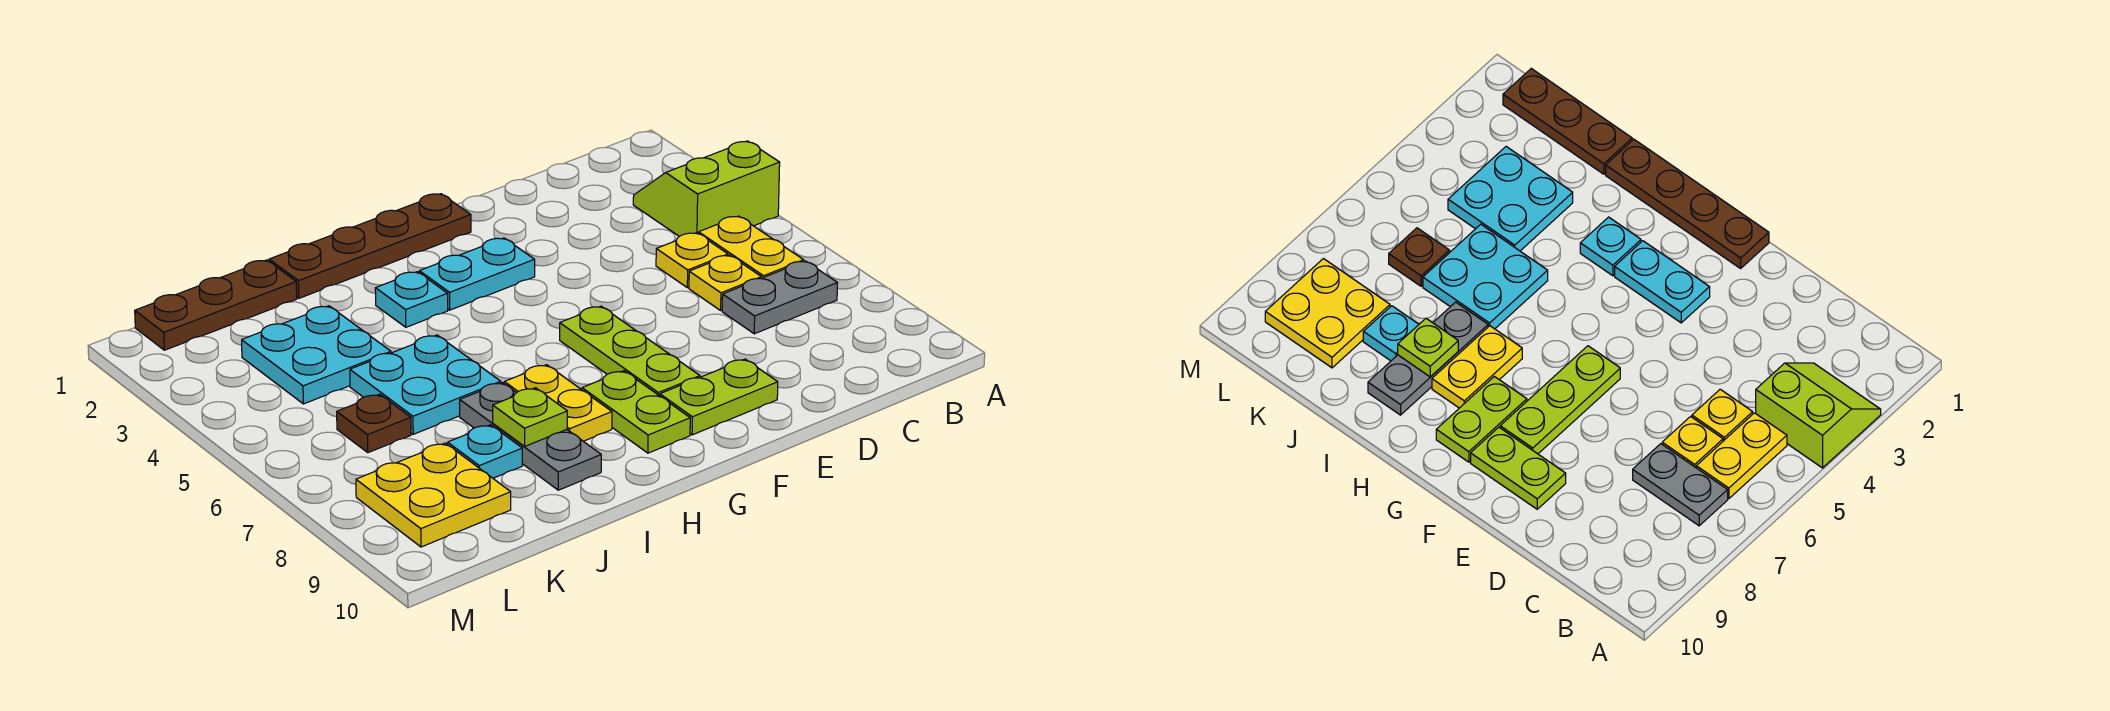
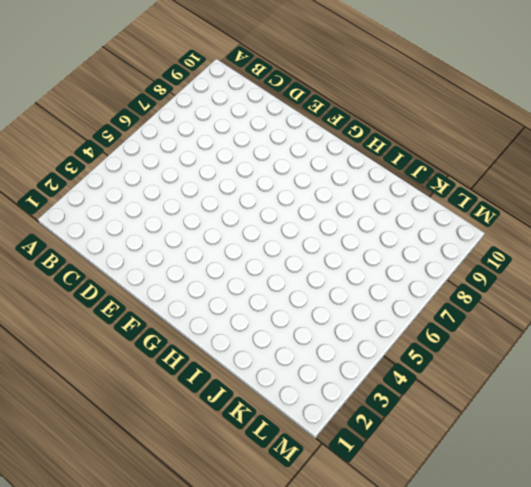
none -> lime slope A3:B4 level 1 top 4
none -> yellow plate B5:B6 level 1
none -> grey plate B7:C7 level 1

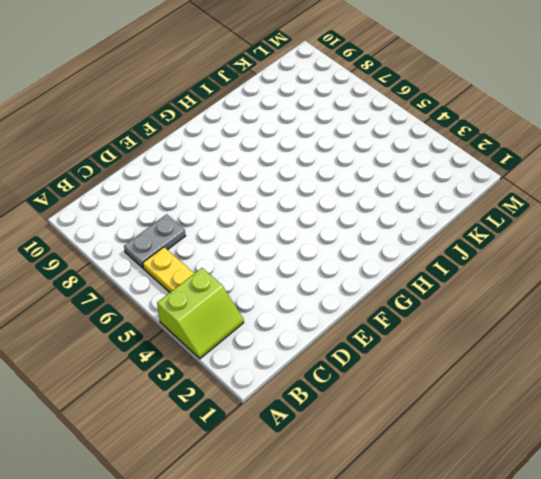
none -> yellow plate C5 level 1
none -> yellow plate C6 level 1
none -> lime plate E9:F9 level 1

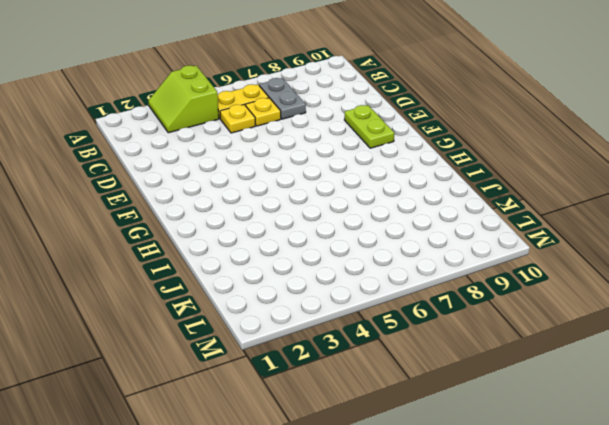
none -> brown plate F1:I1 level 1
none -> cyan plate F3:G3 level 1
none -> lime plate F6:F8 level 1

